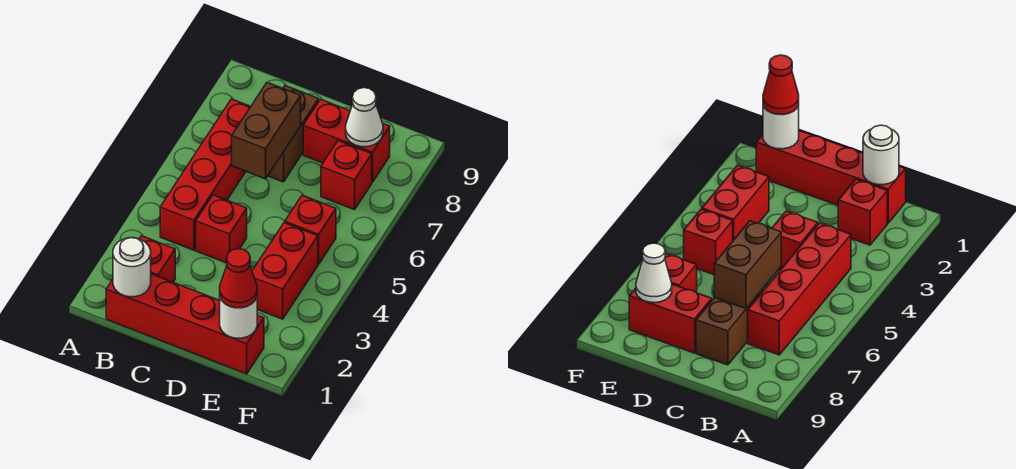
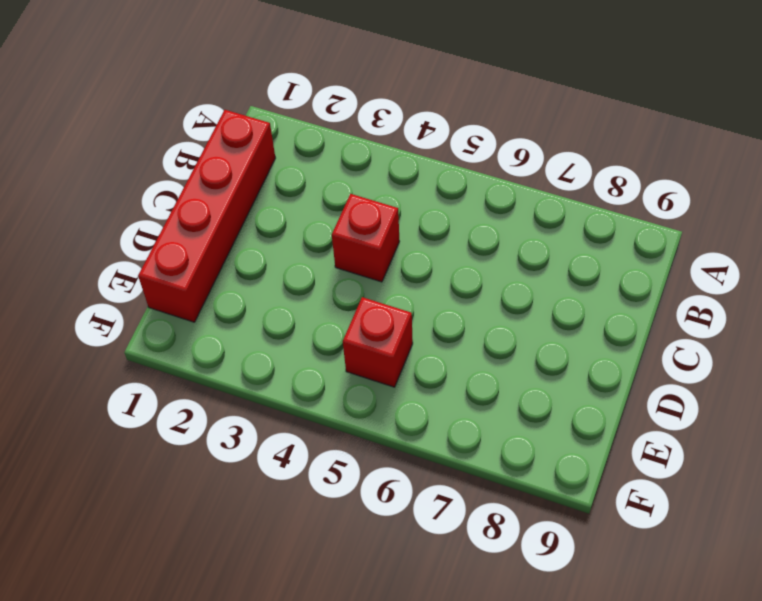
none -> red brick B2 level 1
none -> red brick B4:B7 level 1
none -> brown brick C7:C8 level 1

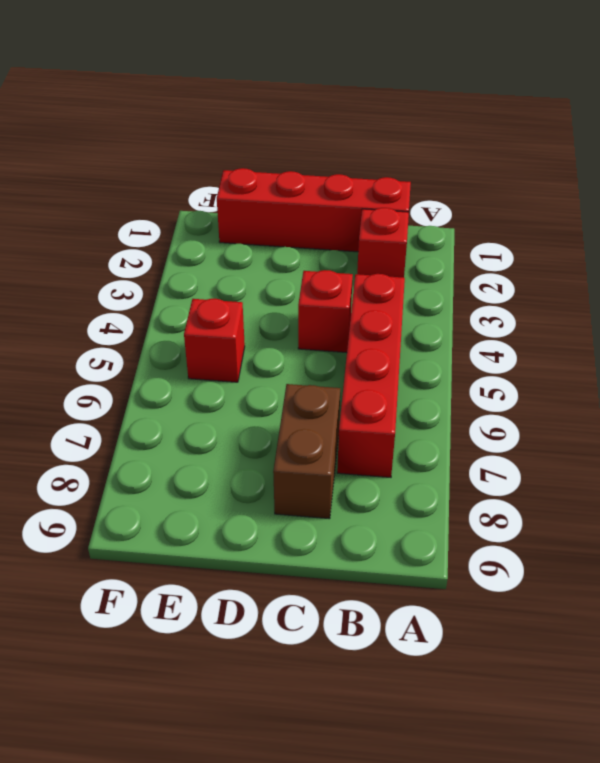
none -> red brick D8:E8 level 1
none -> red brick E3:E4 level 1
none -> red brick E7 level 1

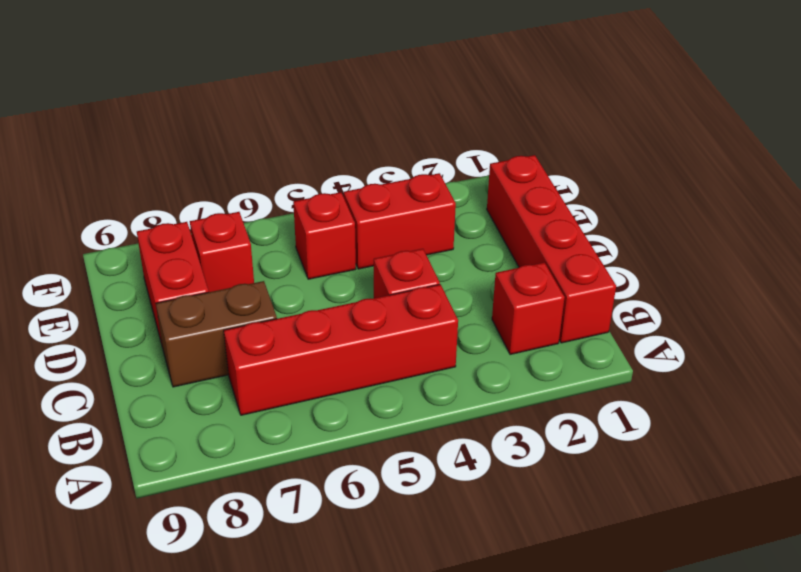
none -> white round brick B1 level 2
none -> brown brick C6:C7 level 2
none -> white round brick E1 level 2

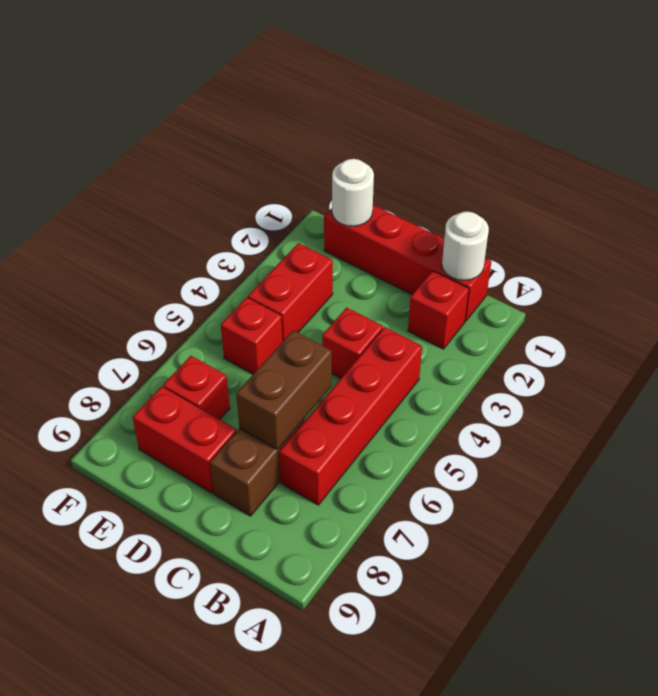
none -> white cone E8 level 2
none -> red cone E1 level 3

